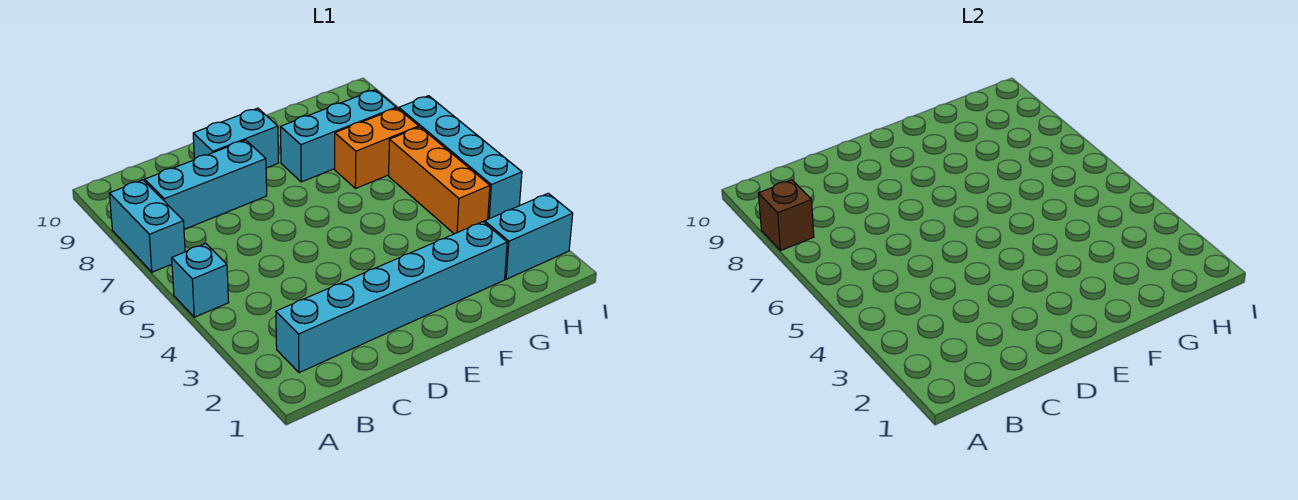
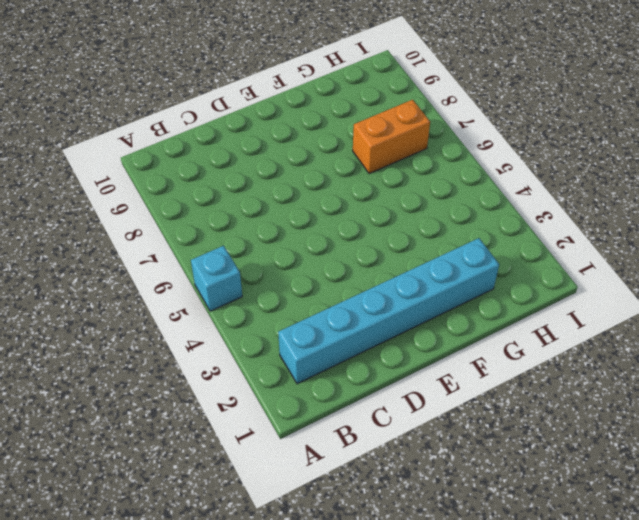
none -> cyan brick A7:A8 level 1
none -> cyan brick B8:D8 level 1

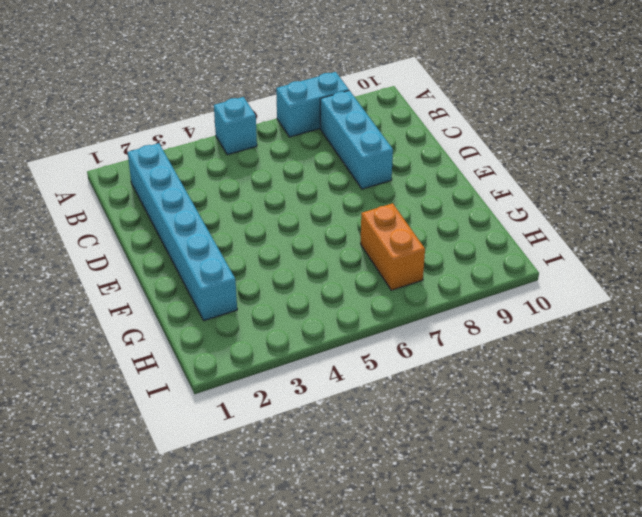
none -> cyan brick D9:E9 level 1
none -> cyan brick F8:H8 level 1

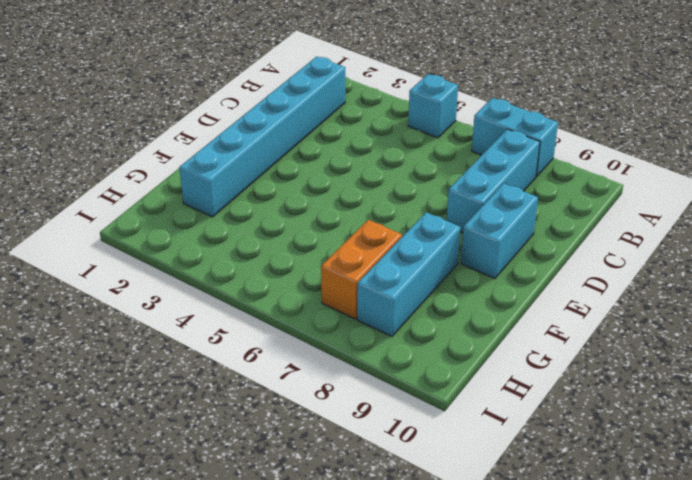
none -> cyan brick H2:I2 level 1
none -> orange brick H4:H6 level 1

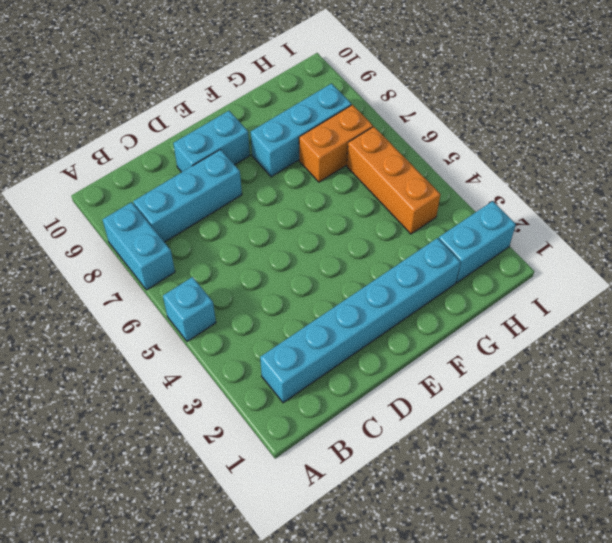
none -> cyan brick I4:I7 level 1
none -> brown brick A8 level 2

